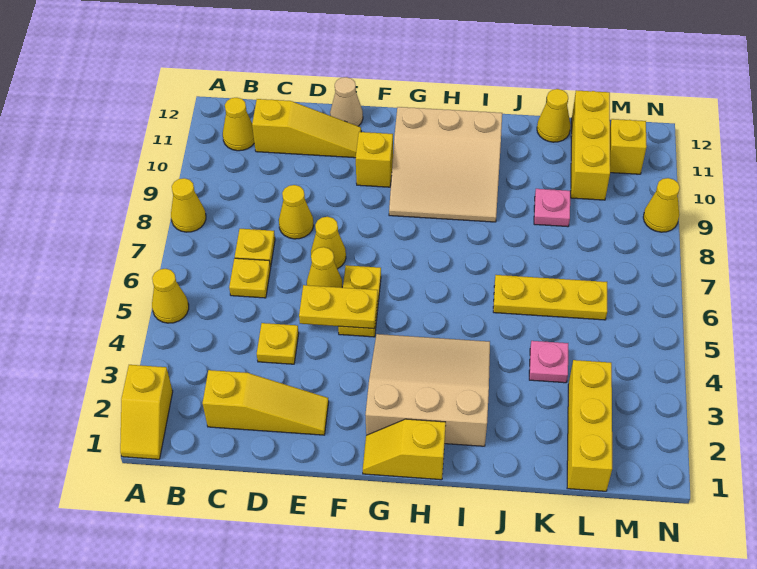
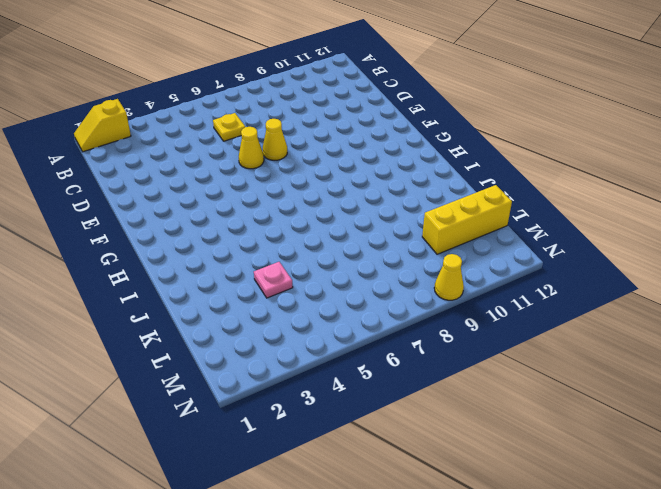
none -> yellow cone A5 level 1
none -> yellow cone A8 level 1
none -> yellow cone B11 level 1

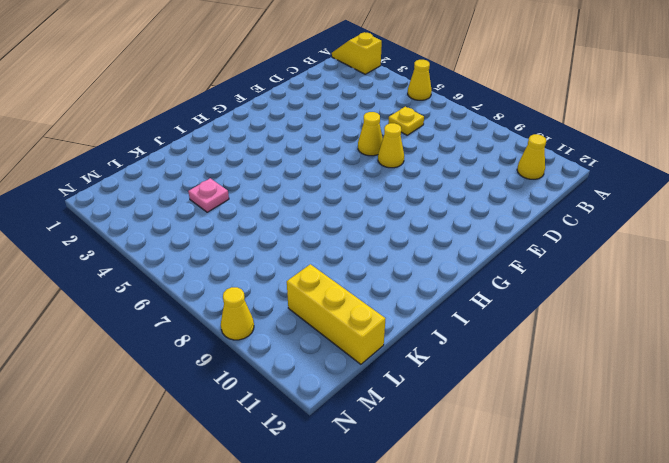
none -> yellow cone A8 level 1
none -> yellow slope C2:E2 level 1 top C
none -> yellow plate C7 level 1

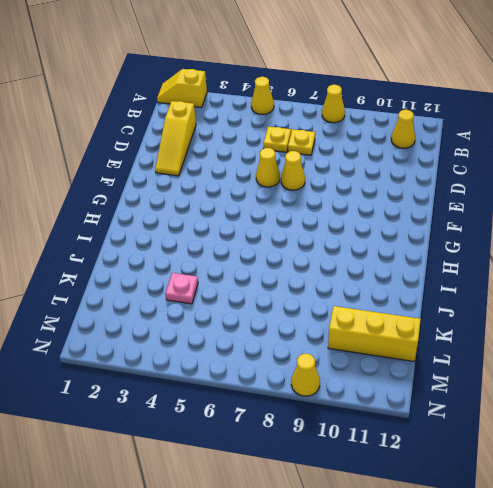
none -> yellow slope C11:E11 level 1 top C
none -> yellow plate D4 level 1
none -> yellow cone D8 level 1

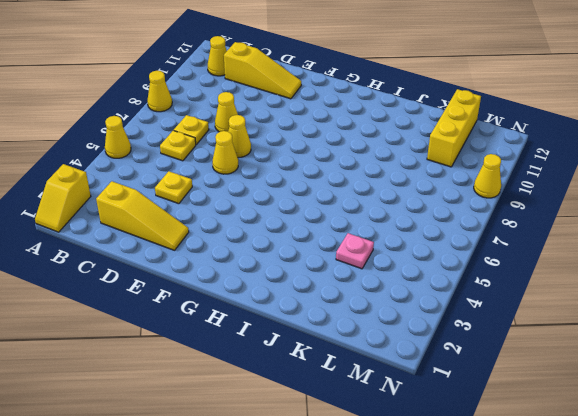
none -> tan cone E12 level 1
none -> yellow plate F5:F6 level 1
none -> yellow brick F10 level 1

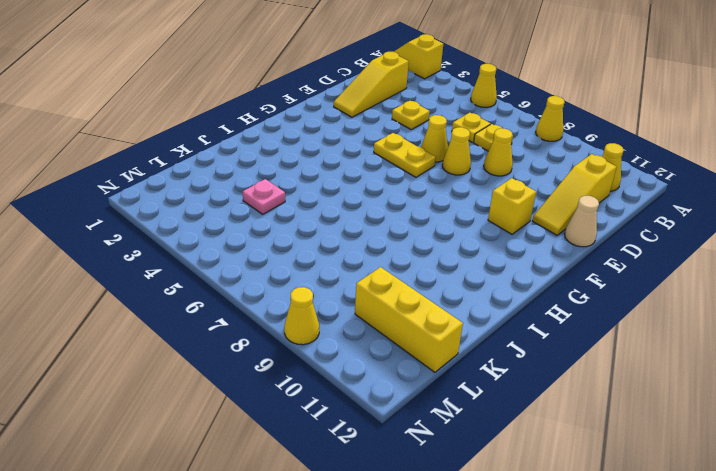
none -> yellow slope G1:H1 level 1 top H
none -> tan slope G2:I4 level 1 top 2
none -> tan slope G9:I11 level 1 top 11

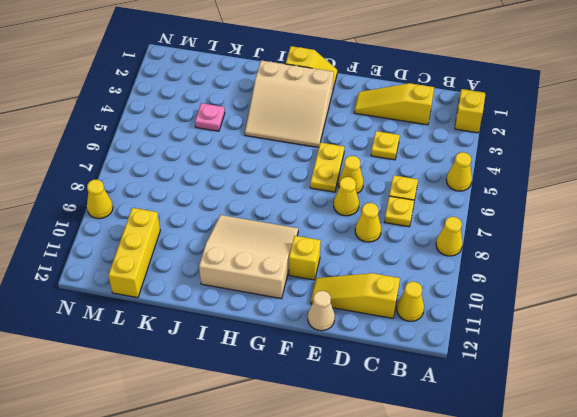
none -> yellow plate J6:L6 level 1
none -> pink plate K9 level 1
none -> yellow cone K12 level 1

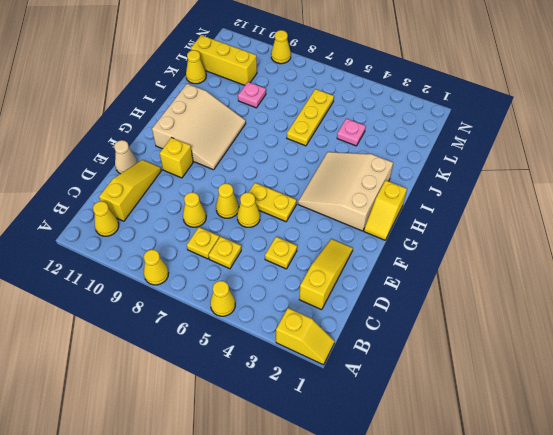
none -> yellow brick L1:L3 level 1
none -> yellow brick M11 level 1
none -> yellow plate E5:F5 level 2

